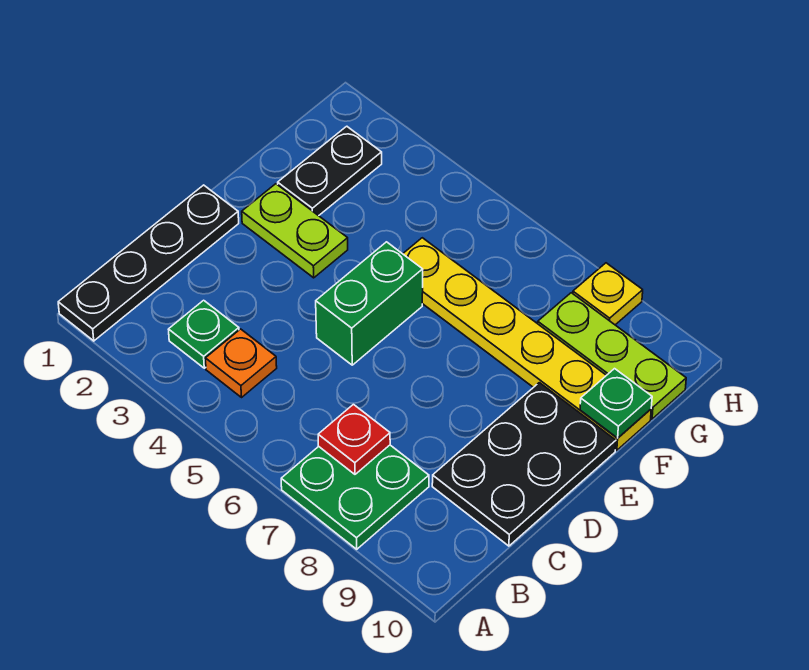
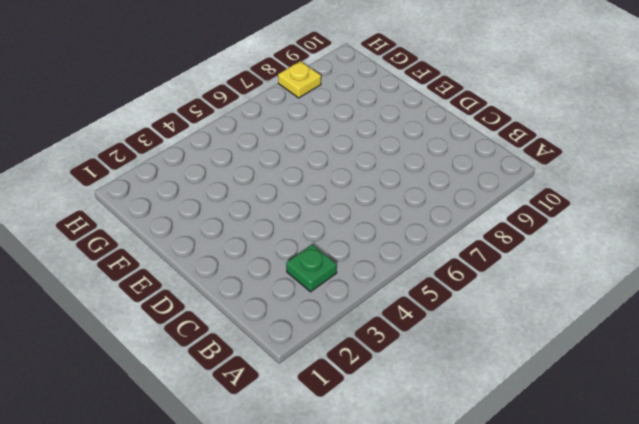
none -> black plate A1:D1 level 1
none -> green plate A7:B8 level 1
none -> orange plate B4 level 1

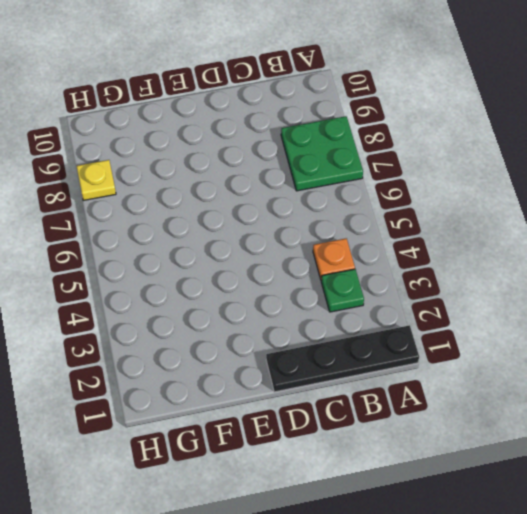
none -> black plate C9:E10 level 1
none -> green brick D5:E5 level 1
none -> lime plate E2:E3 level 1

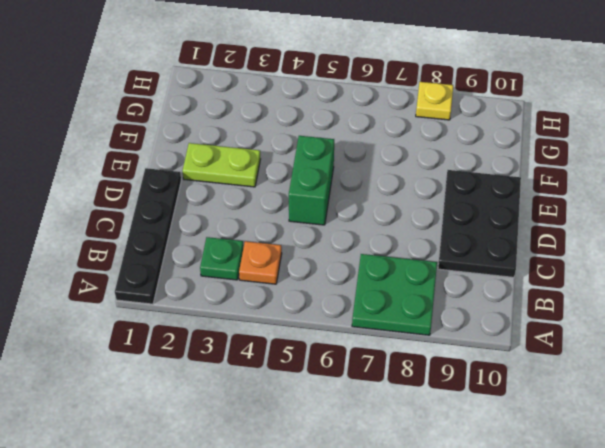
none -> black plate F2:G2 level 1
none -> yellow plate F5:F10 level 1
none -> lime plate G8:G10 level 1

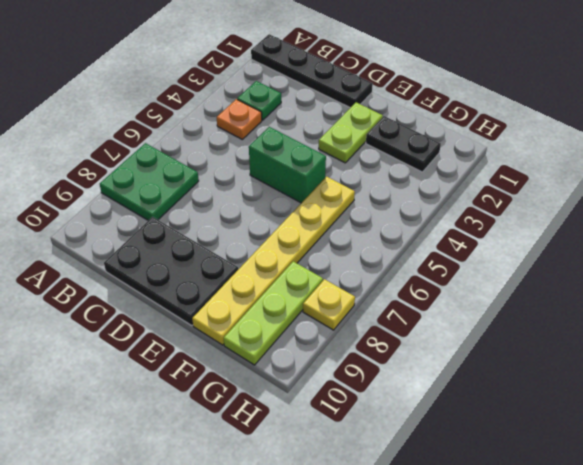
none -> red plate B7 level 2
none -> green plate F10 level 2

